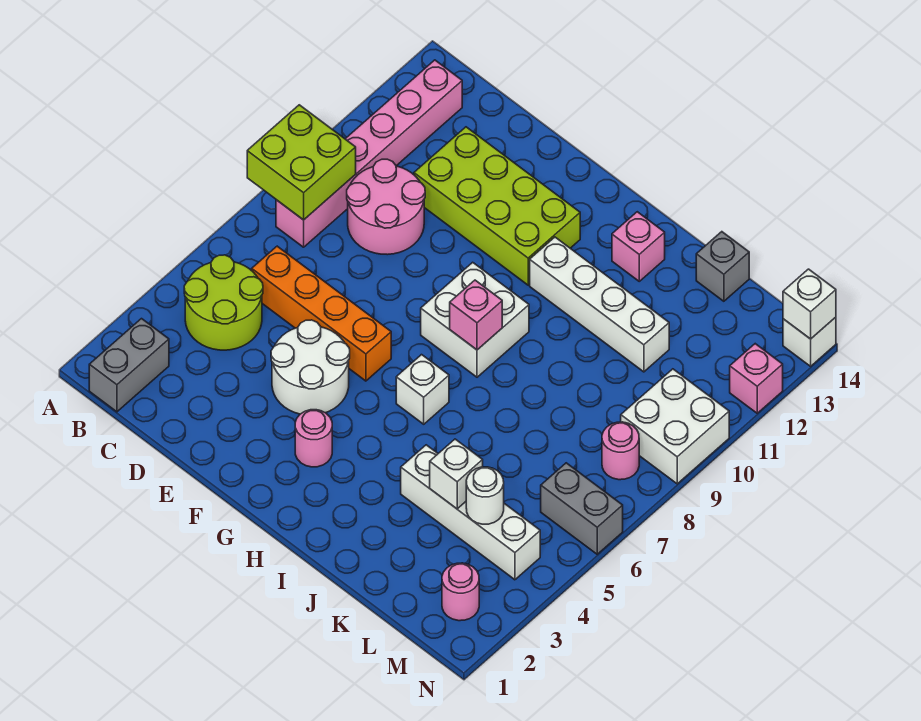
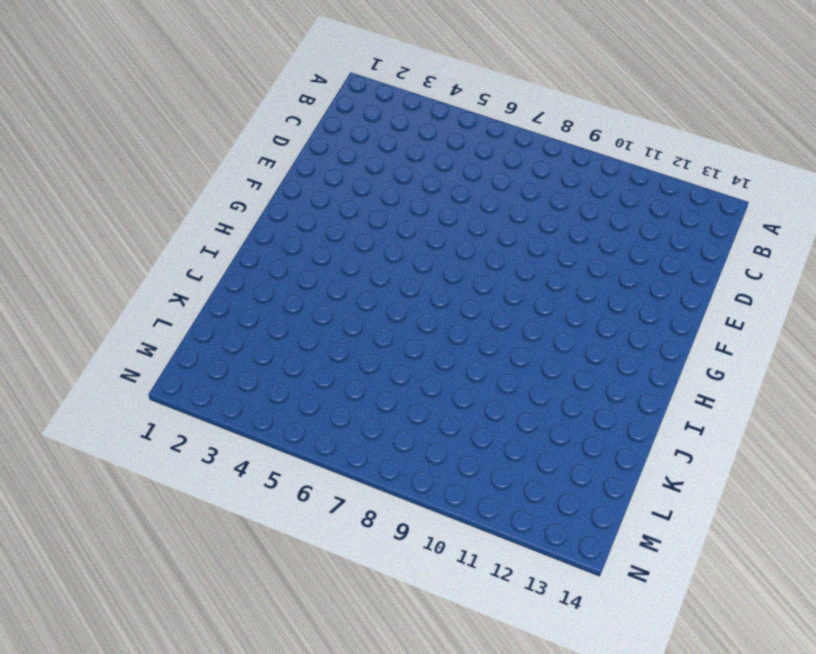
none -> grey brick B1:B2 level 1
none -> lime round brick B4:C5 level 1
none -> pink brick B8:B13 level 1

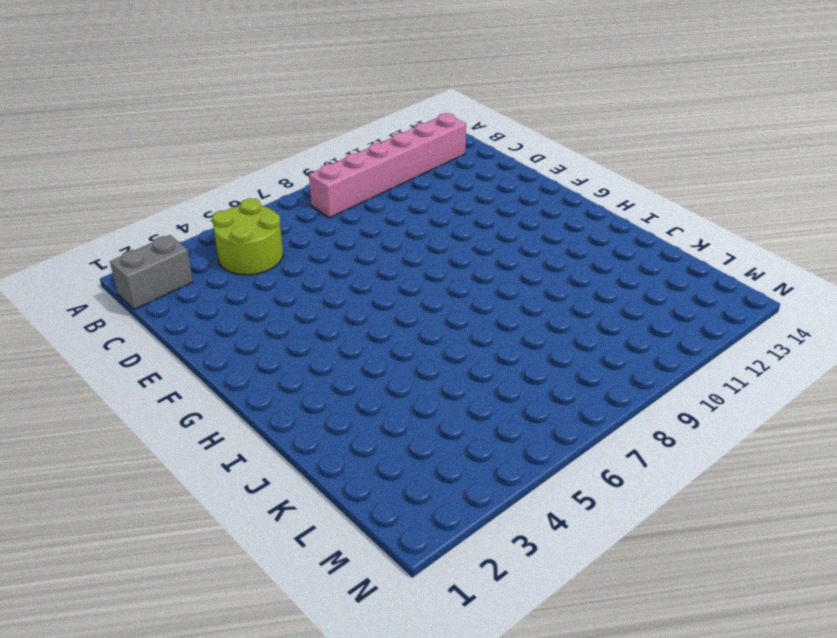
none -> orange brick C6:F6 level 1
none -> pink round brick C9:D10 level 1
none -> lime brick D11:G12 level 1

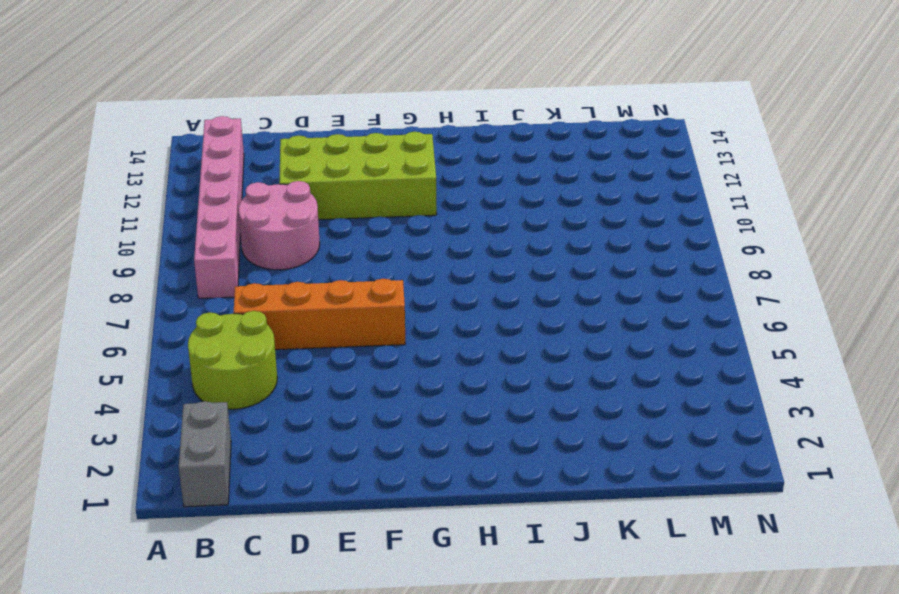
none -> white round brick E4:F5 level 1
none -> pink round brick G3 level 1
none -> white brick G8:H9 level 1

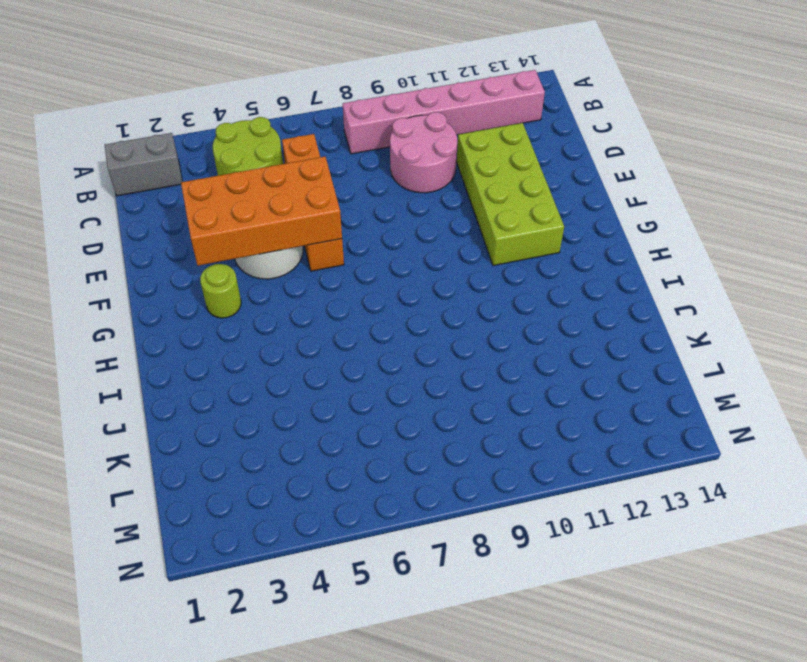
orange brick E3:F6 level 2 -> none
lime round brick G3 level 1 -> pink round brick G3 level 1
none -> white brick G8:H9 level 1
none -> white brick H6 level 1
none -> white brick H11:K11 level 1

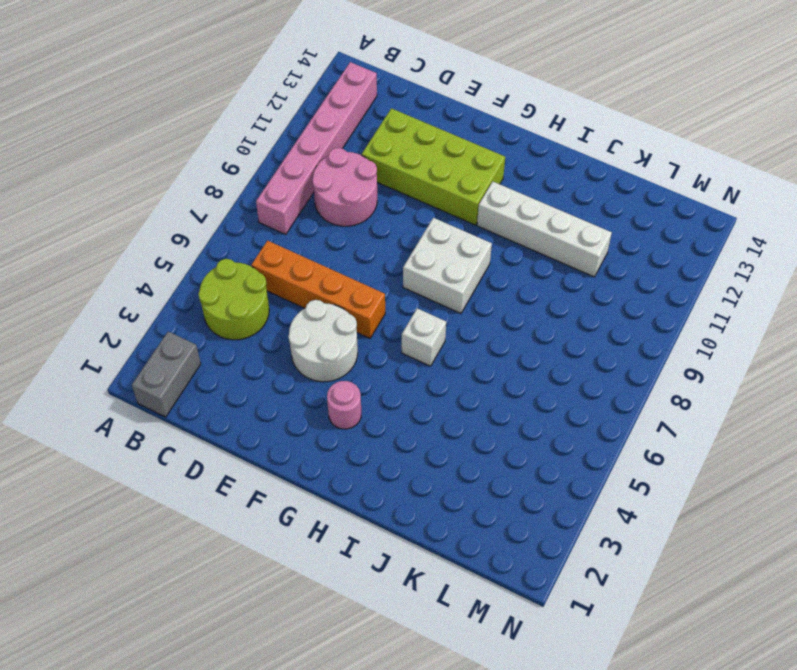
none -> pink brick I13 level 1
none -> white brick J4:M4 level 1
none -> grey brick K14 level 1

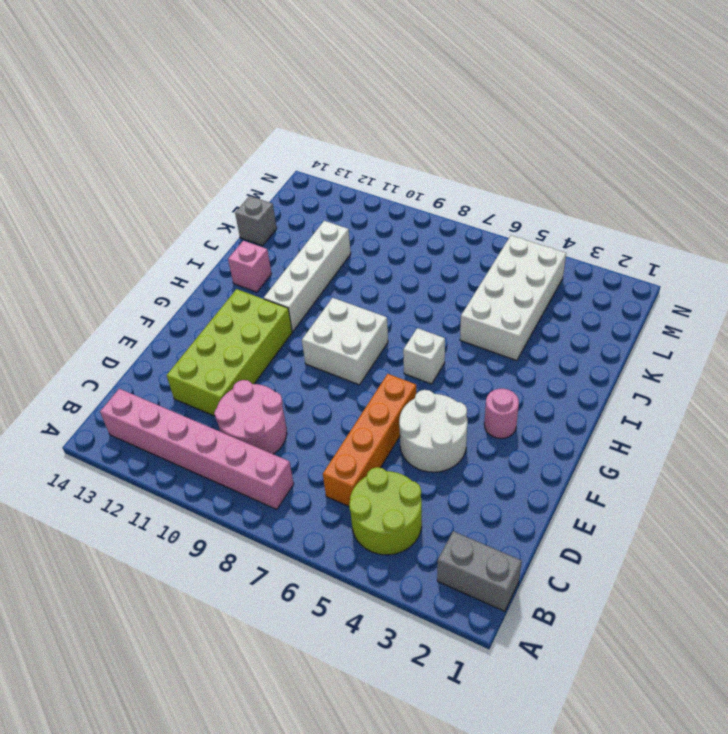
white brick J4:M5 level 1 -> white brick J4:M4 level 1
none -> pink round brick M2 level 1
none -> grey brick M6:N6 level 1
none -> pink round brick M8 level 1

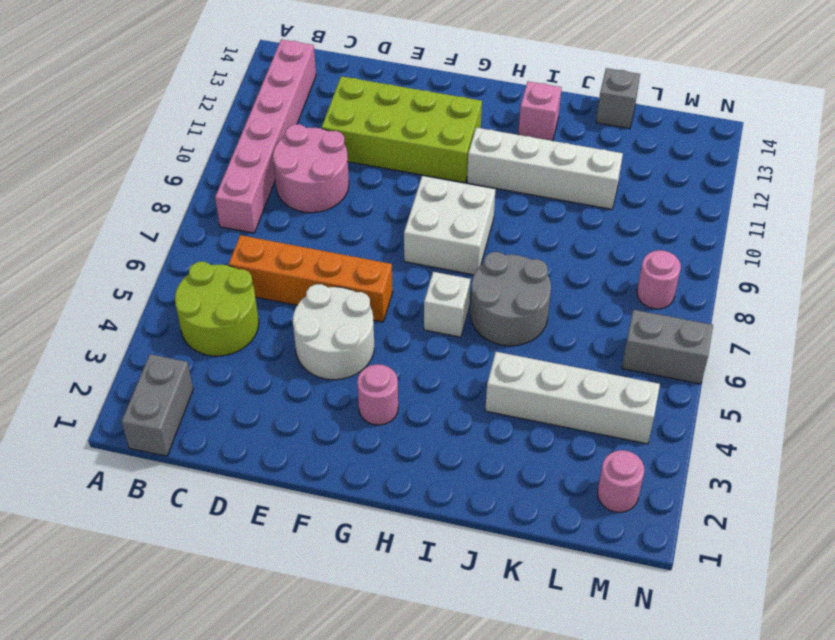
grey round brick I6:J7 level 1 -> none
none -> white brick M9:N10 level 1
none -> pink brick N12 level 1
none -> white brick N14 level 1

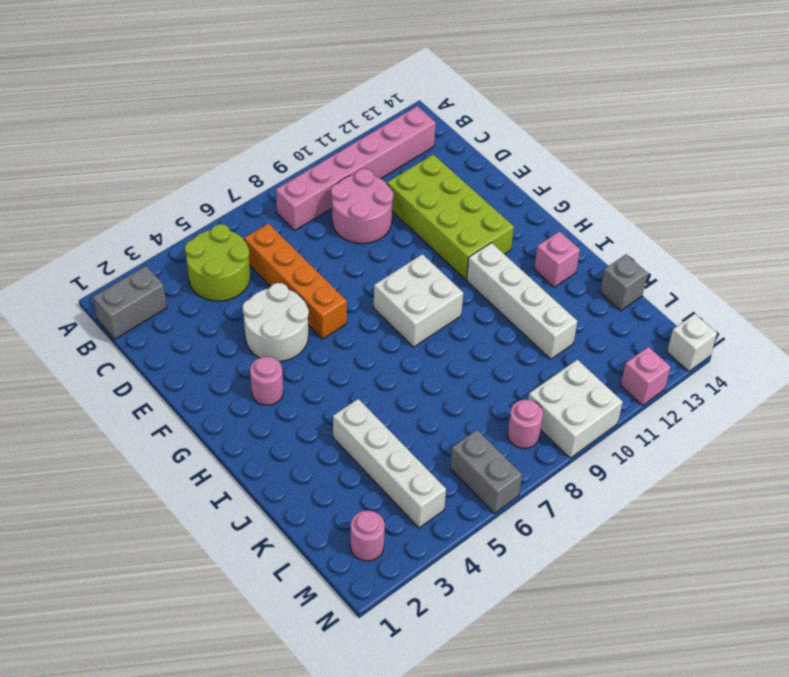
none -> white brick H6 level 1
none -> lime brick A8:B9 level 2
none -> pink brick H8 level 2

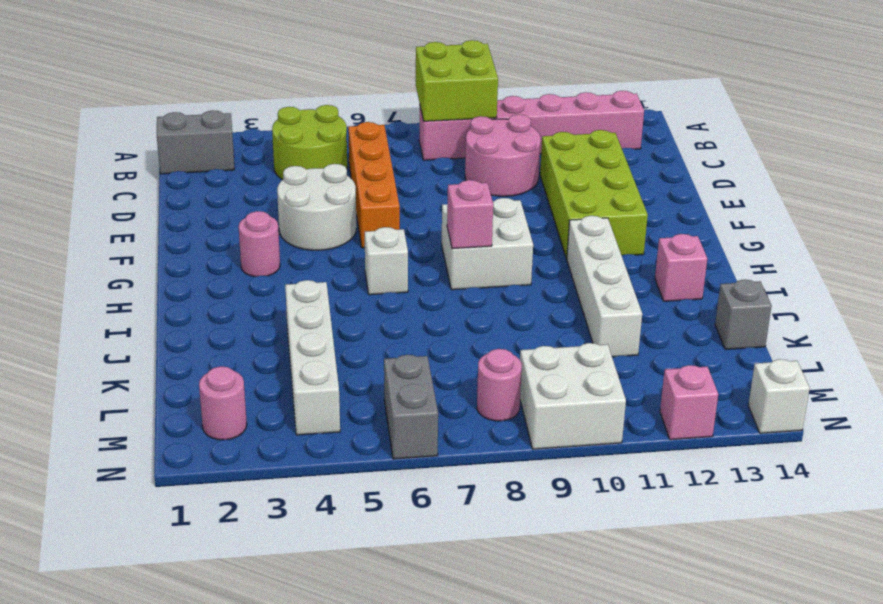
none -> white brick K4 level 2
none -> white round brick L4 level 2
none -> white brick N14 level 2

